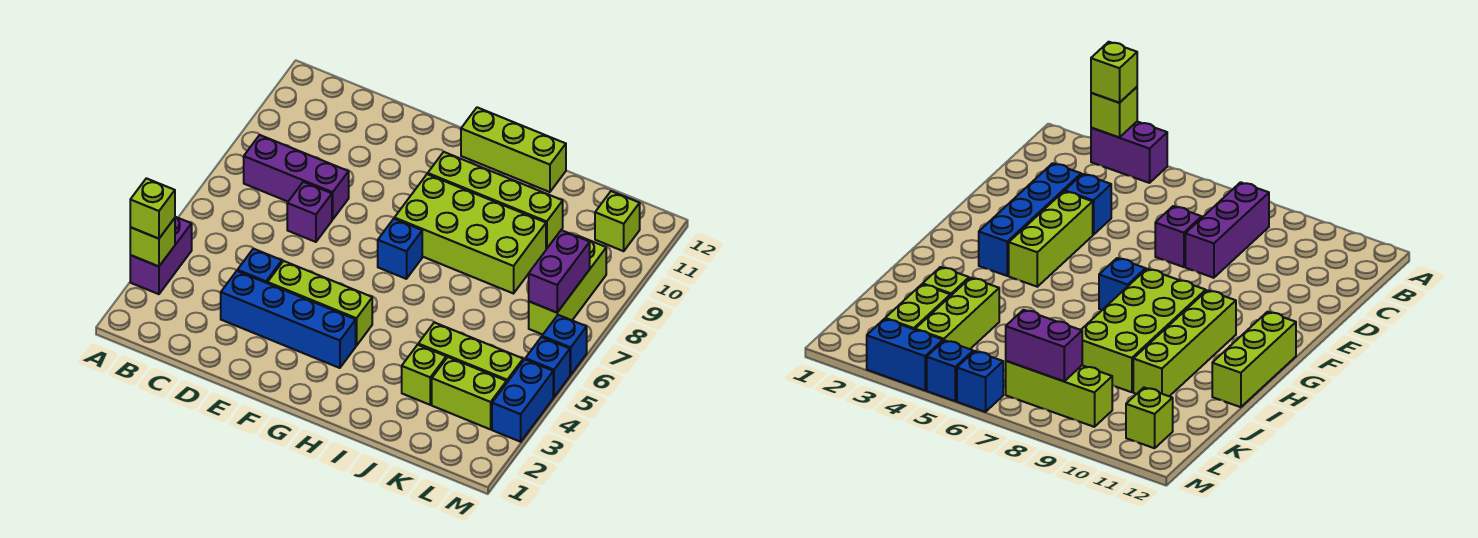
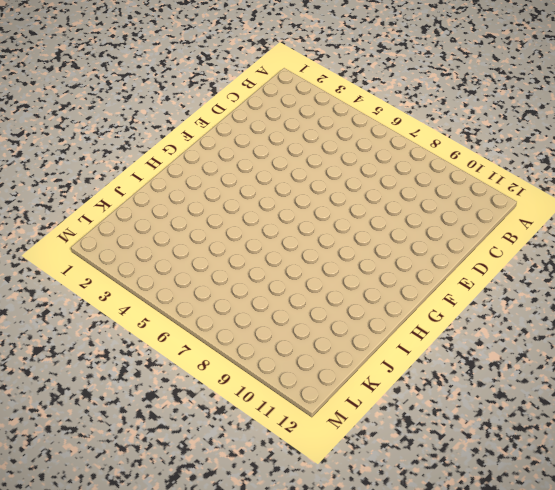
none -> purple brick A3:A4 level 1
none -> purple brick B8:D8 level 1
none -> blue brick D3:G3 level 1

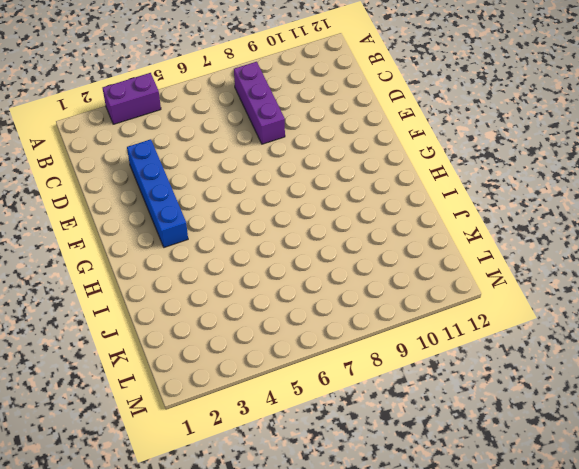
none -> blue brick D4 level 1
none -> purple brick D7 level 1
none -> lime brick E4:G4 level 1

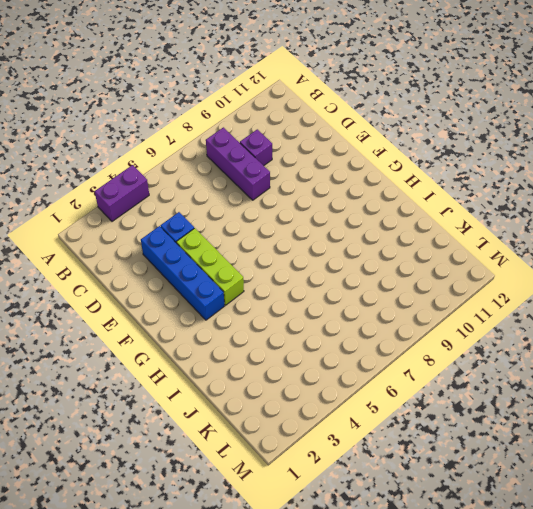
purple brick C9 level 1 -> purple brick D7 level 1
none -> blue brick G7 level 1
none -> lime brick G8:J9 level 1
none -> lime brick G10:J10 level 1

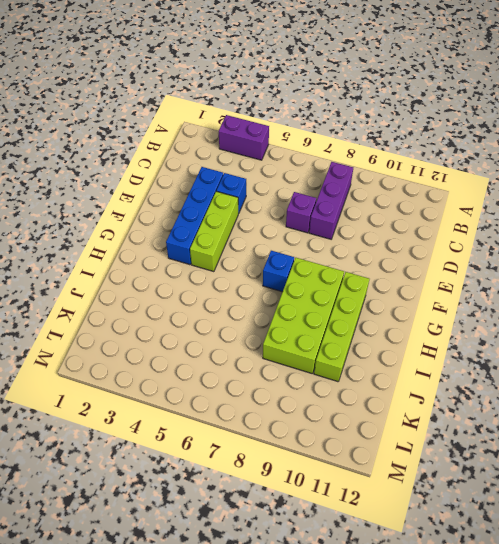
none -> lime brick G12:I12 level 1
none -> lime brick J3 level 1
none -> lime brick J4:L4 level 1

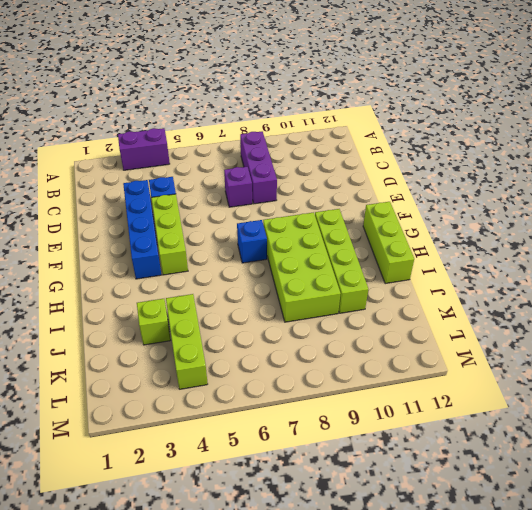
none -> lime brick K3:L3 level 1
none -> lime brick L7:L9 level 1
none -> lime brick L11 level 1

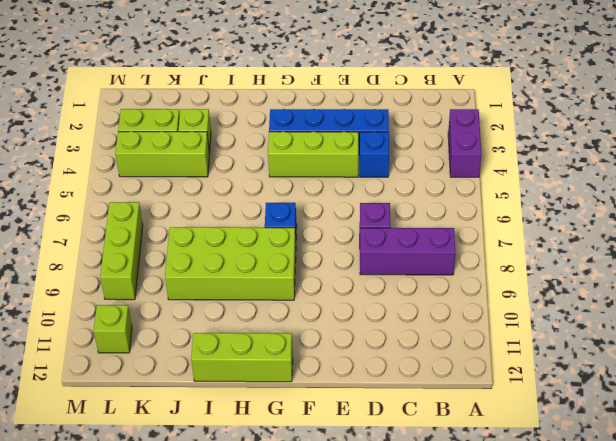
none -> lime brick G10:J10 level 1
none -> blue brick M3:M4 level 1
none -> blue brick M5 level 1

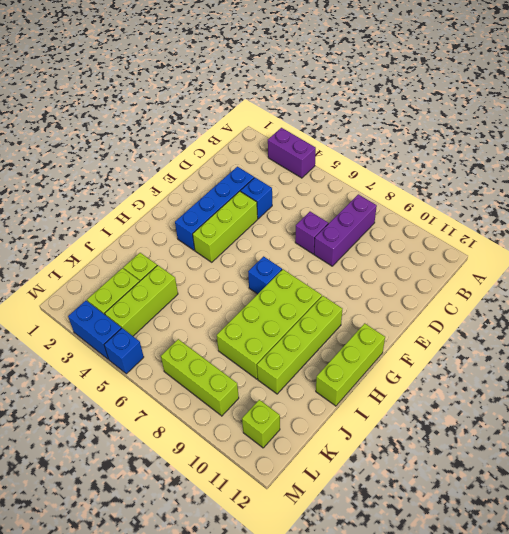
none -> blue brick M6 level 1
none -> lime brick A3 level 2
none -> purple brick L7:L8 level 2

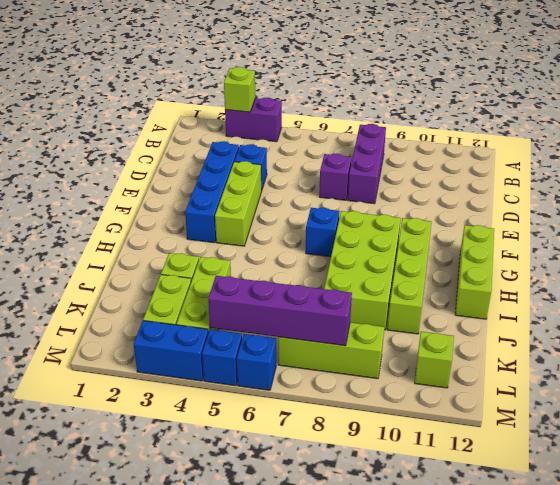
purple brick L5:L8 level 2 -> purple brick L7:L8 level 2
none -> lime brick A3 level 3

